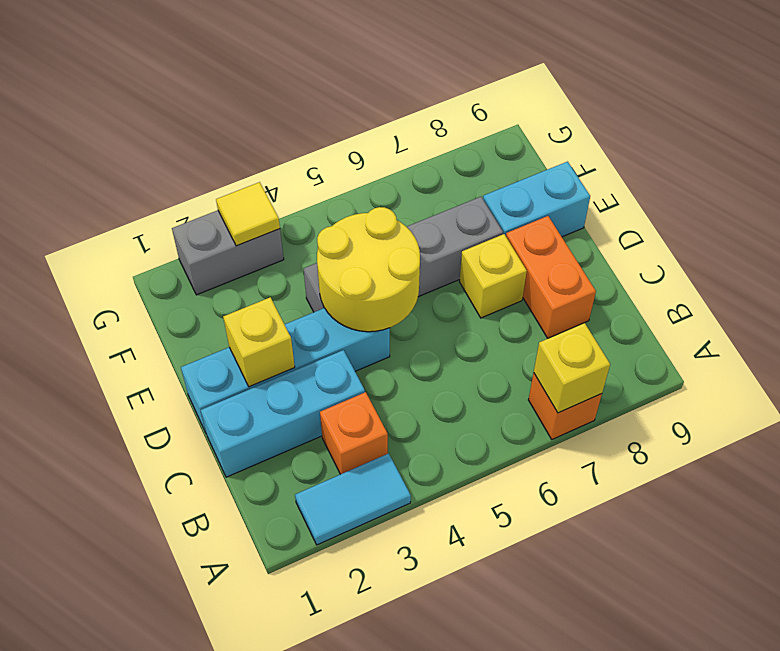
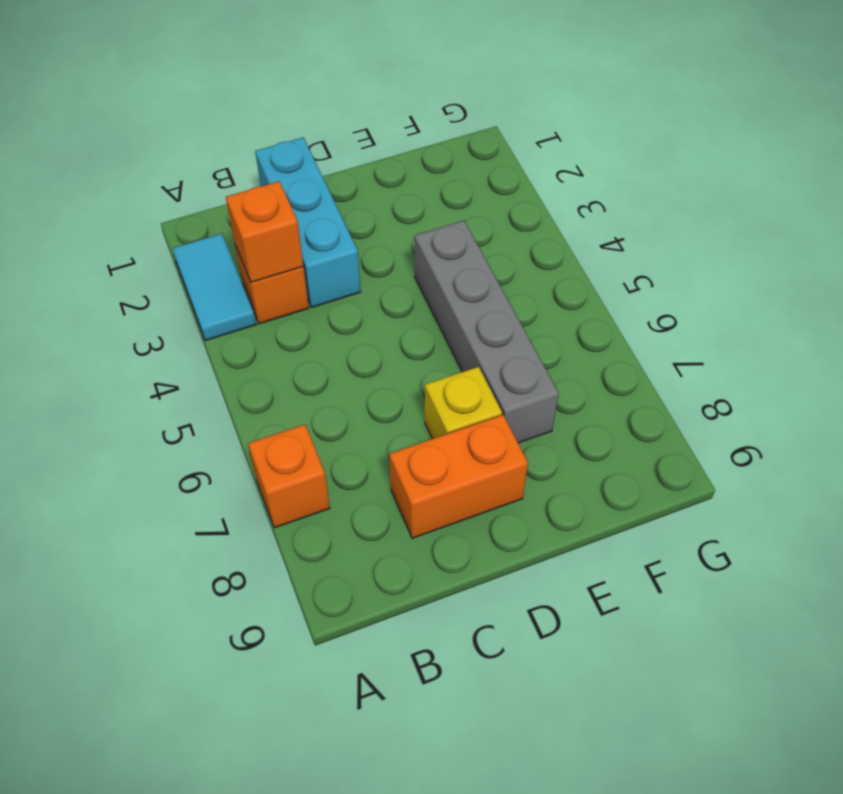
orange brick B3 level 2 -> none
none -> cyan brick D1:D4 level 1
none -> cyan brick E8:E9 level 1
none -> grey brick G2:G3 level 1

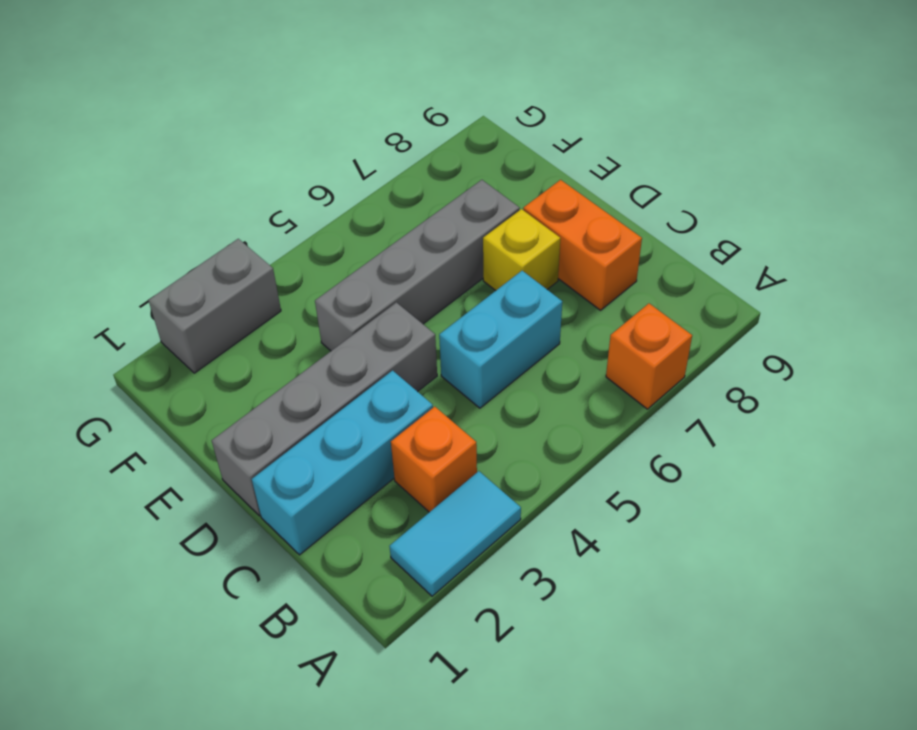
cyan brick C5:C6 level 1 -> cyan brick E8:E9 level 1
grey brick D1:D4 level 1 -> cyan brick D1:D4 level 1
none -> yellow brick A7 level 2
none -> yellow brick D2 level 2
none -> yellow round brick D4:E5 level 2

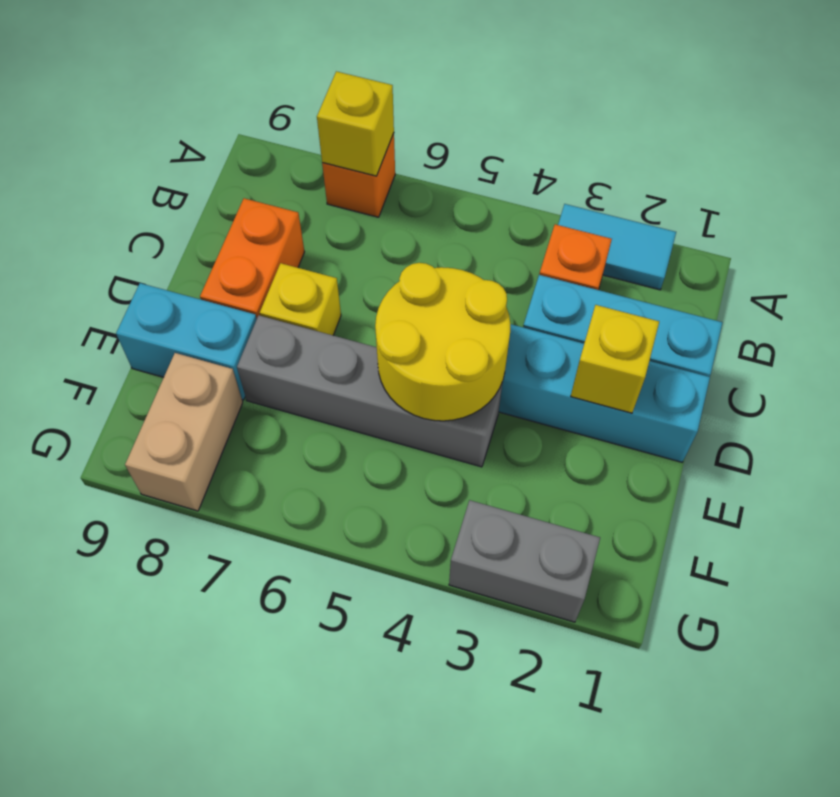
tan brick F8:G8 level 1 -> none
none -> yellow tile G3 level 2

